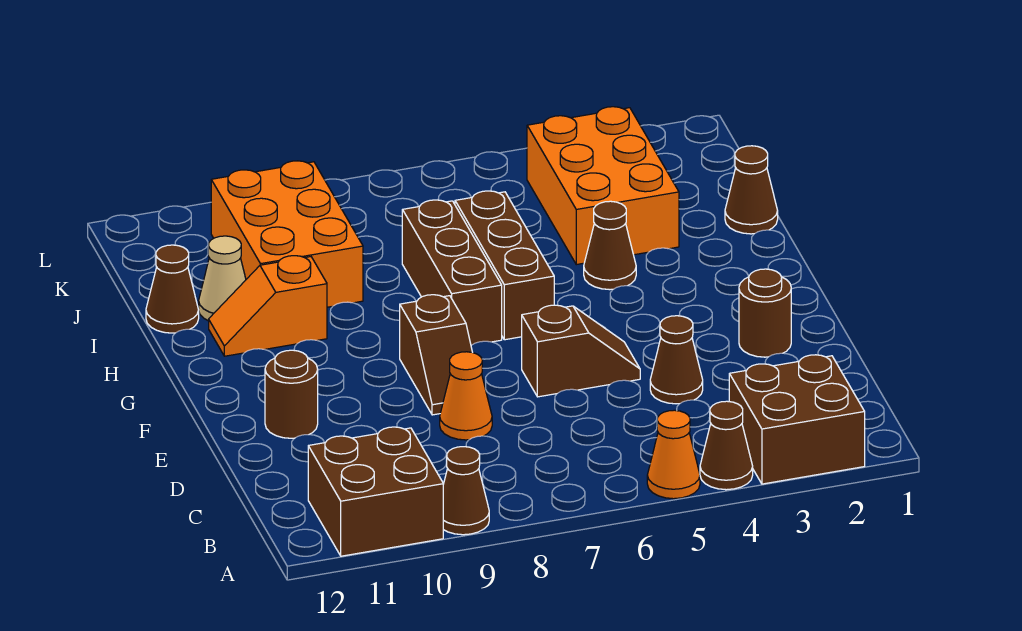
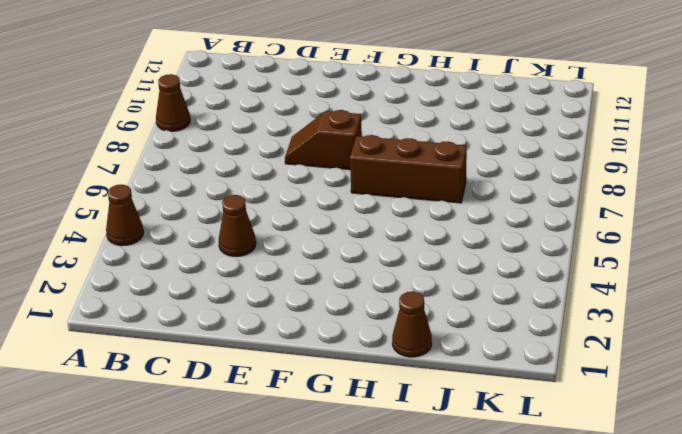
none -> brown brick A2:B3 level 1
none -> orange cone A5 level 1
none -> brown brick A10:B11 level 1

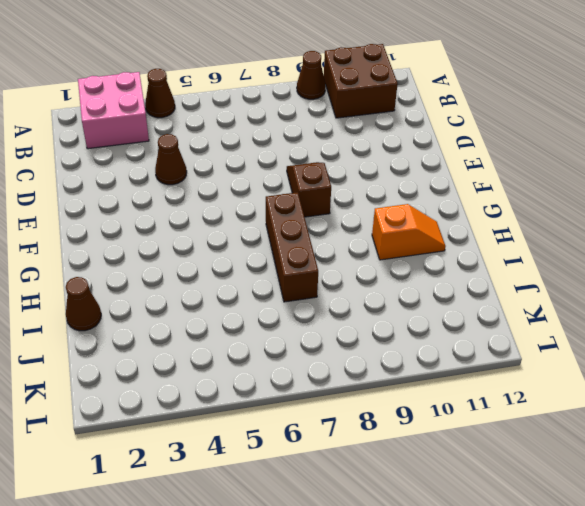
pink brick A2:B3 level 1 -> brown brick A2:B3 level 1
none -> orange cone A5 level 1
none -> orange cone D8 level 1
none -> brown round brick E2 level 1

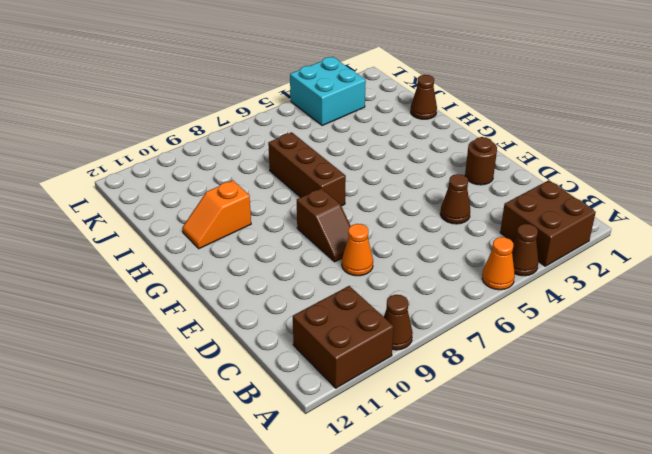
cyan brick K3:L4 level 1 -> orange brick I3:K4 level 1
none -> brown slope E5:E6 level 1 top 6
none -> brown round brick E11 level 1
none -> brown brick G6:I6 level 1

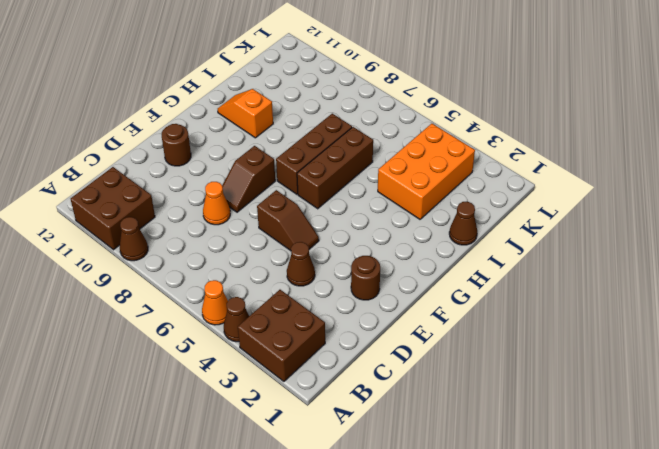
none -> brown cone H4 level 1
none -> orange brick I9:K10 level 1
none -> tan cone I11 level 1

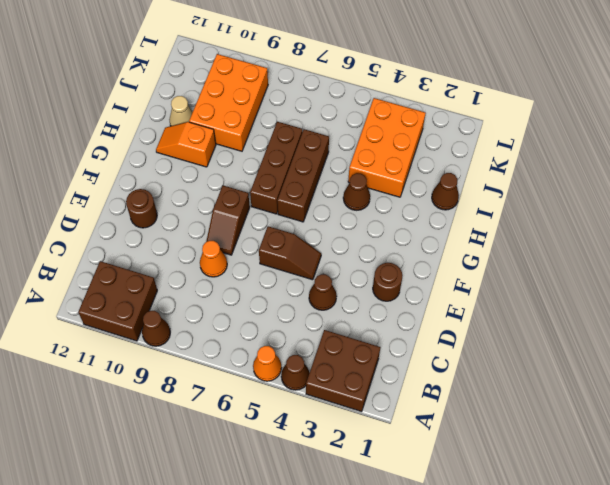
none -> brown cone I12 level 1

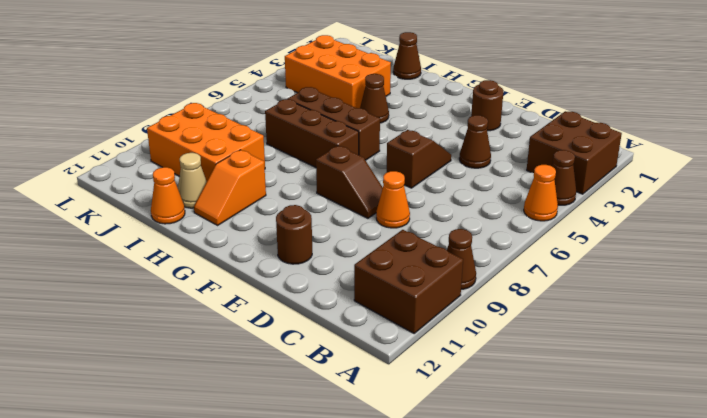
orange cone I12 level 1 -> brown cone I12 level 1

